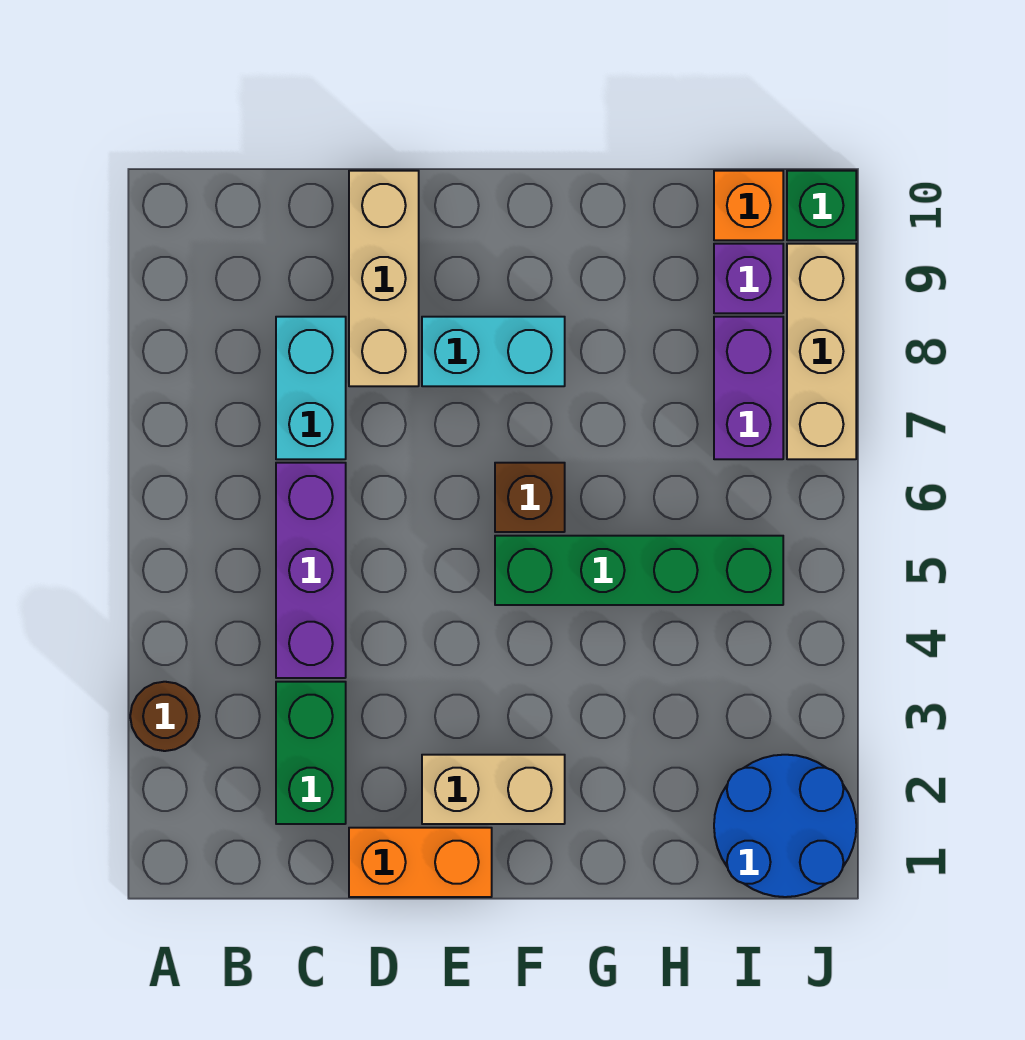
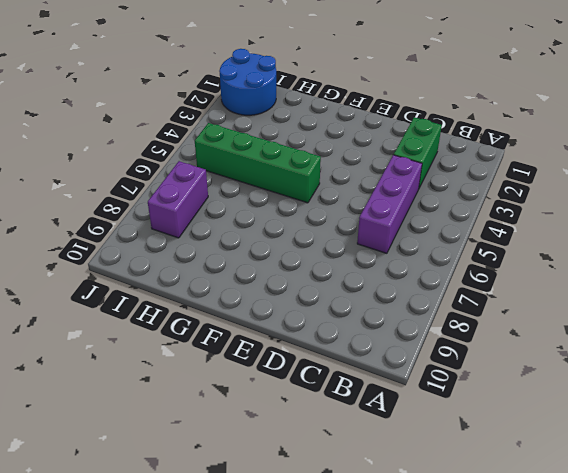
none -> brown round brick A3 level 1
none -> cyan brick C7:C8 level 1
none -> orange brick D1:E1 level 1

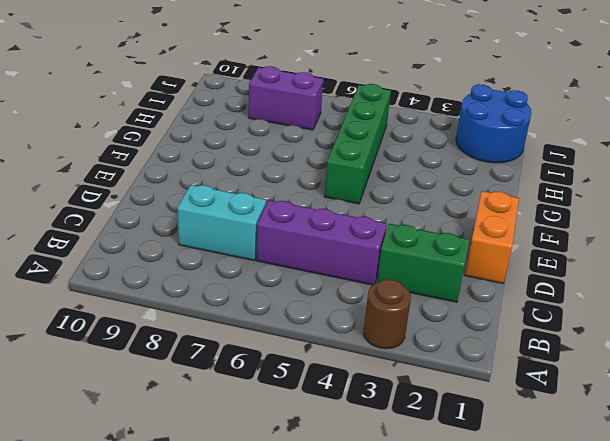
none -> tan brick D8:D10 level 1
none -> tan brick E2:F2 level 1
none -> cyan brick E8:F8 level 1

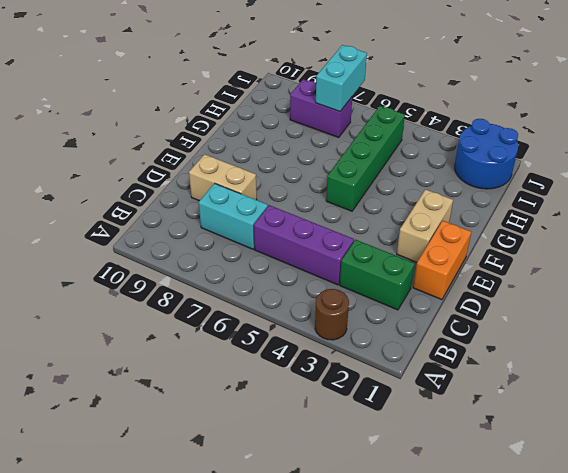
tan brick D8:D9 level 1 -> tan brick D8:D10 level 1
cyan brick I7:J7 level 2 -> cyan brick E8:F8 level 1
none -> brown brick F6 level 1
none -> purple brick I9 level 1
none -> orange brick I10 level 1

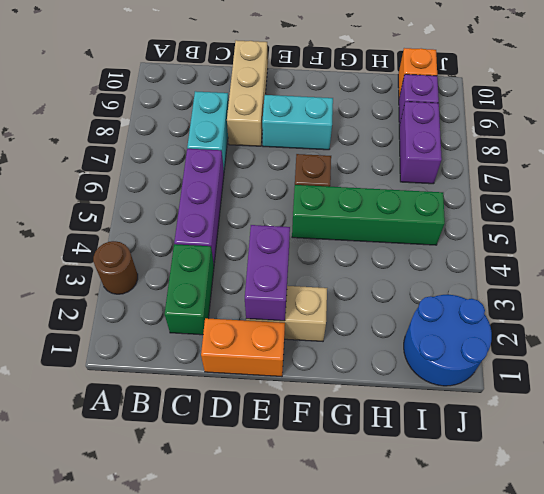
purple brick E2:E3 level 2 -> none
none -> tan brick J7:J9 level 1
none -> green brick J10 level 1

